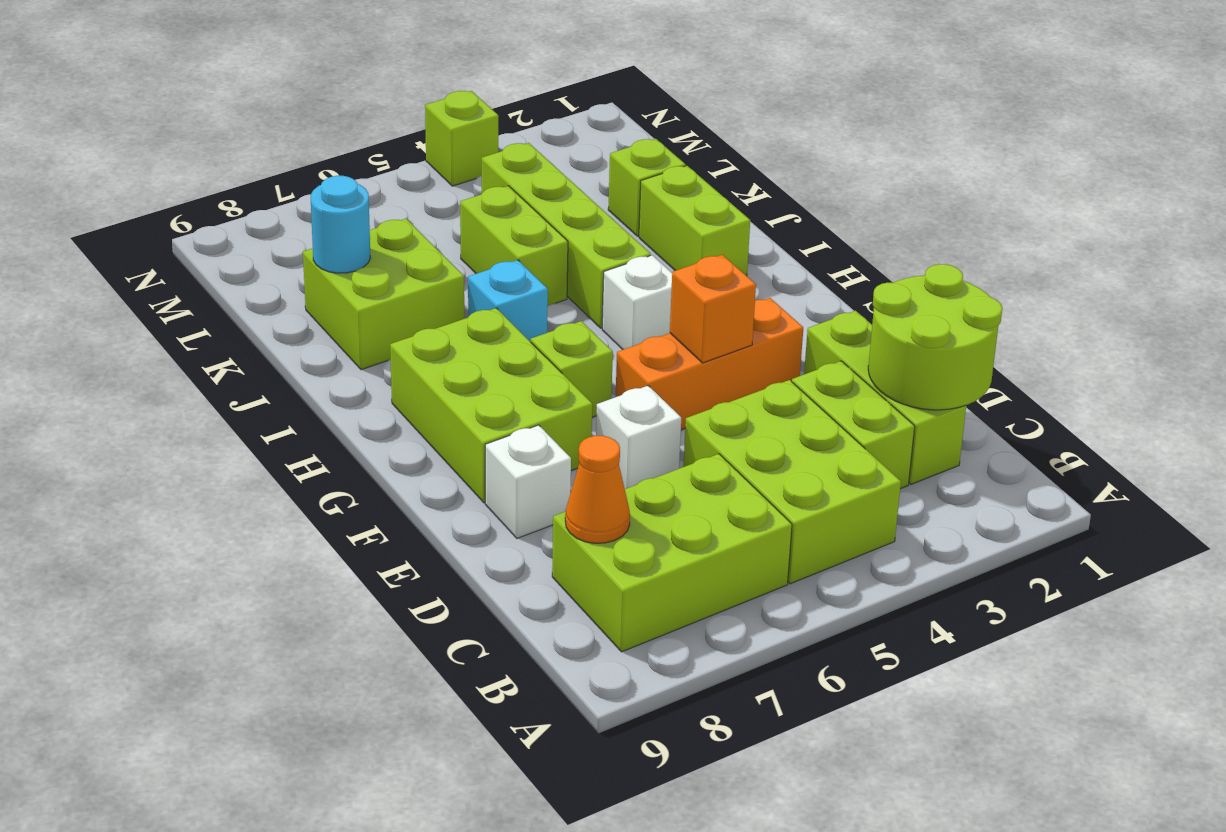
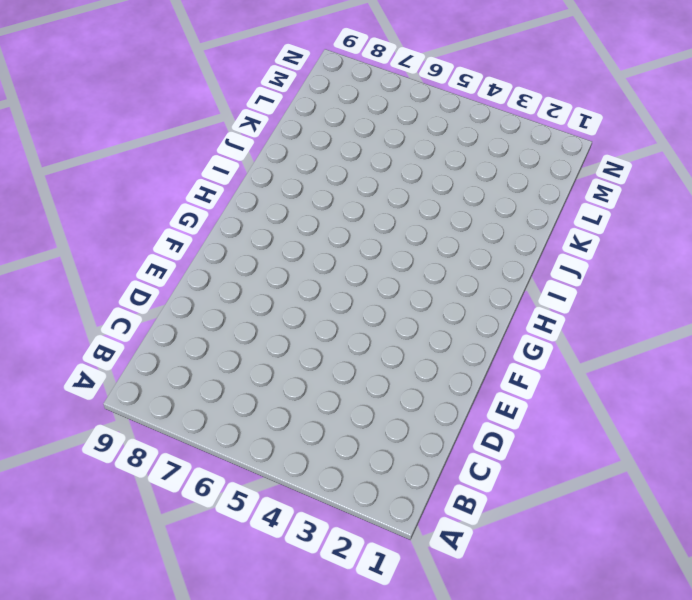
none -> lime brick B4:D5 level 1
none -> lime brick B6:C8 level 1
none -> lime brick C2:E2 level 1

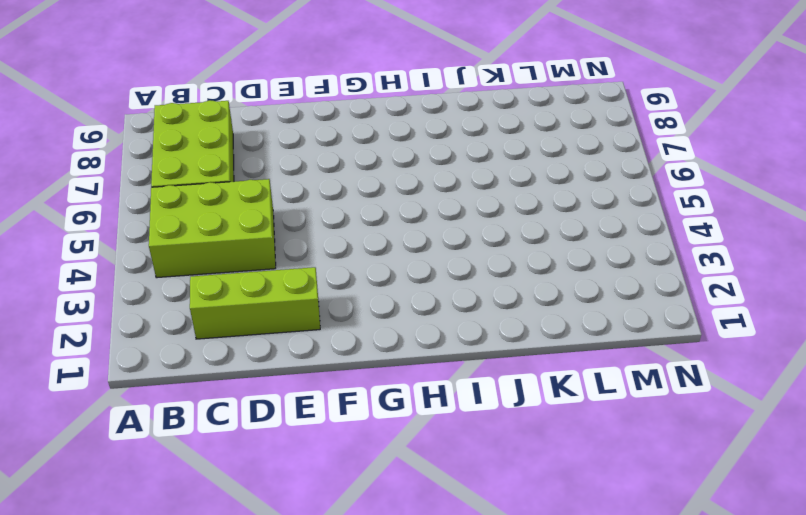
none -> lime brick C3:D3 level 1
none -> white brick E6 level 1
none -> white brick E8 level 1

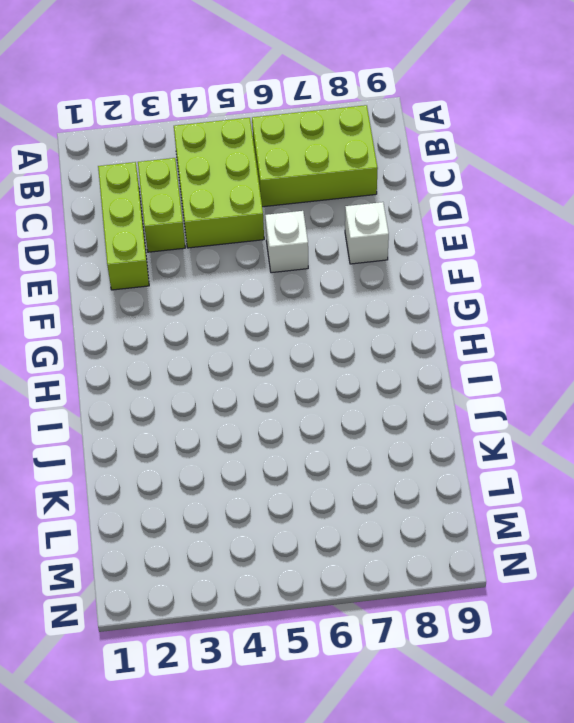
none -> orange brick F3:F5 level 1
none -> lime brick F7:H8 level 1
none -> lime brick G6 level 1

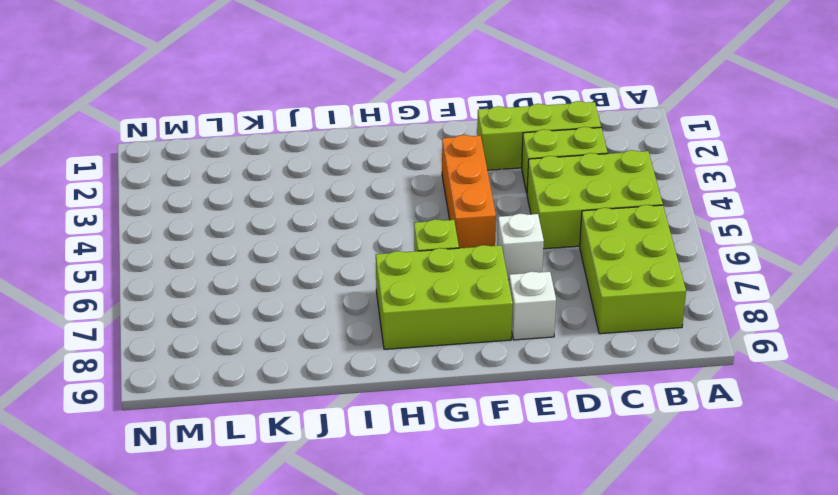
none -> white brick H4 level 1
none -> lime brick I2:J2 level 1
none -> lime brick I4:L4 level 1

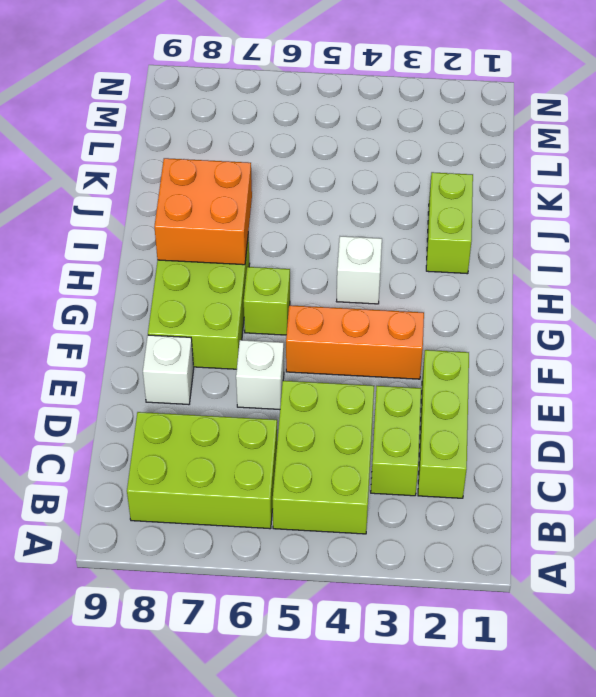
orange brick H7:I8 level 2 -> none
none -> lime brick I4:L4 level 1
none -> cyan brick I6 level 1
none -> lime brick J5:K5 level 1

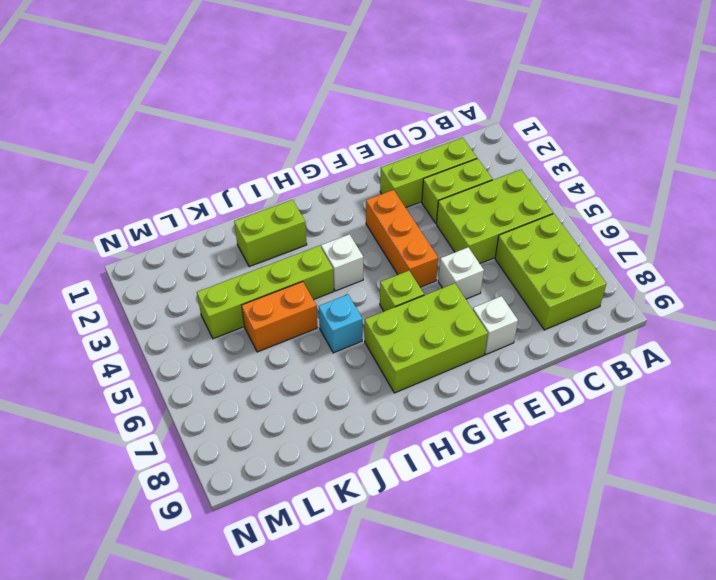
orange brick J5:K5 level 1 -> lime brick J5:K5 level 1
none -> lime brick J7:K8 level 1
none -> lime brick K2 level 1
none -> lime brick N4 level 1

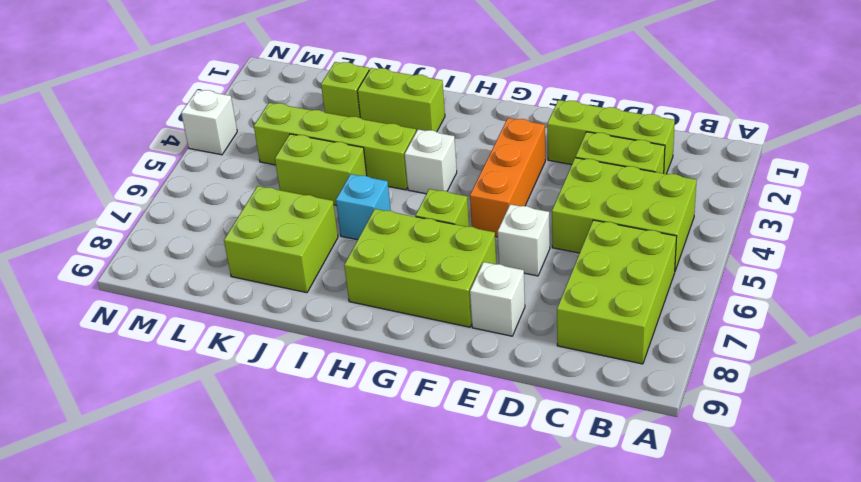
white brick N4 level 1 -> lime brick N4 level 1
none -> lime round brick C1:D2 level 2
none -> orange cone C8 level 2
none -> orange brick F4 level 2

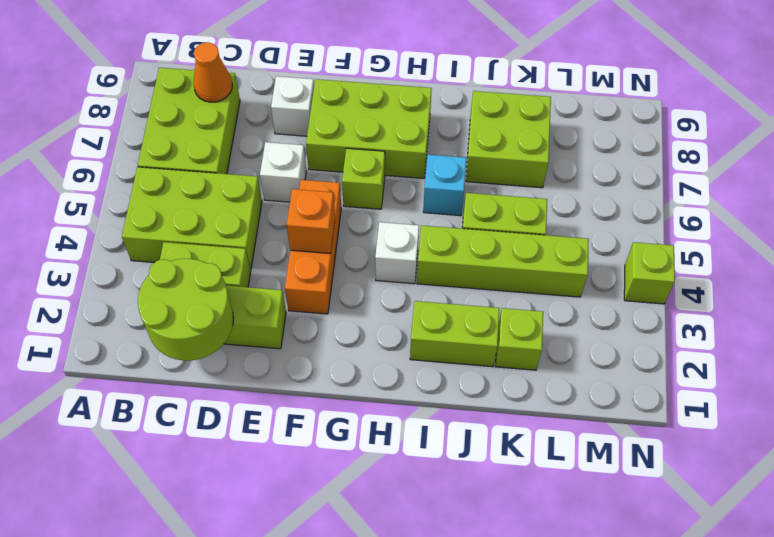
none -> cyan round brick K8 level 2

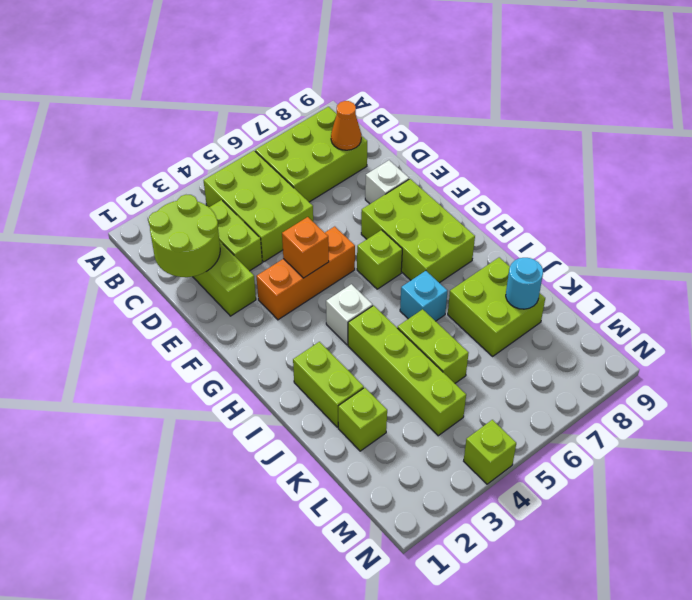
none -> white brick E6 level 1

